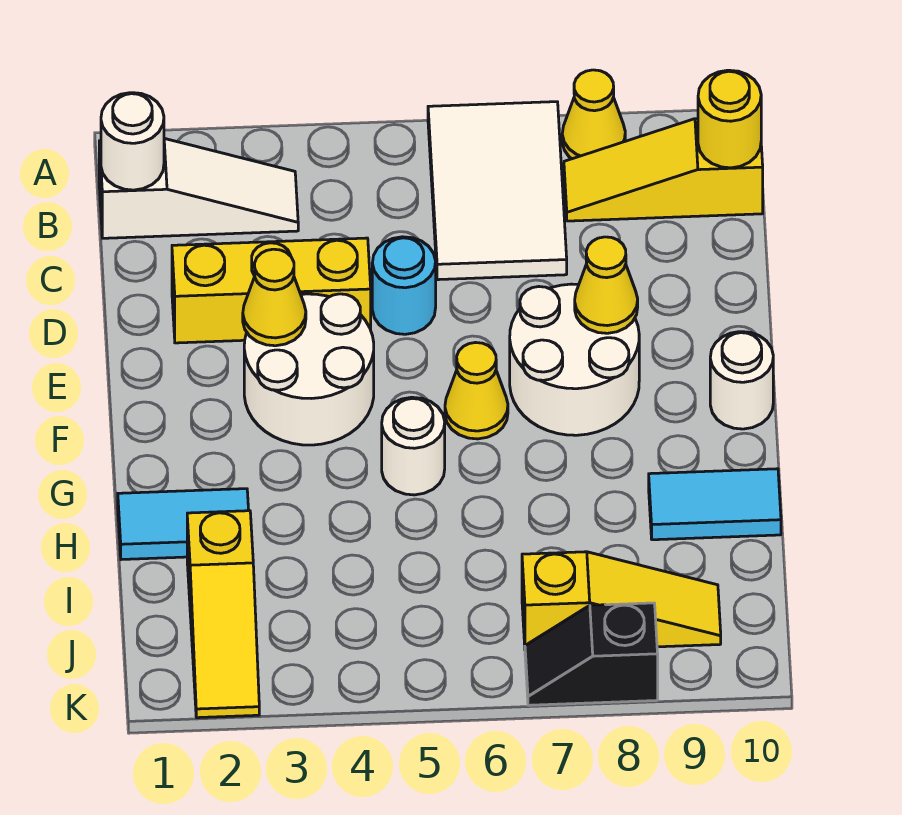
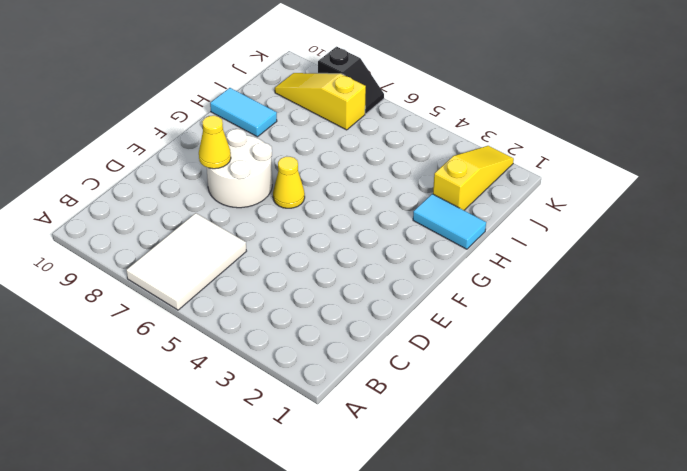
none -> yellow cone A8 level 1
none -> white slope B1:B3 level 1 top 1
none -> yellow slope B8:B10 level 1 top 10

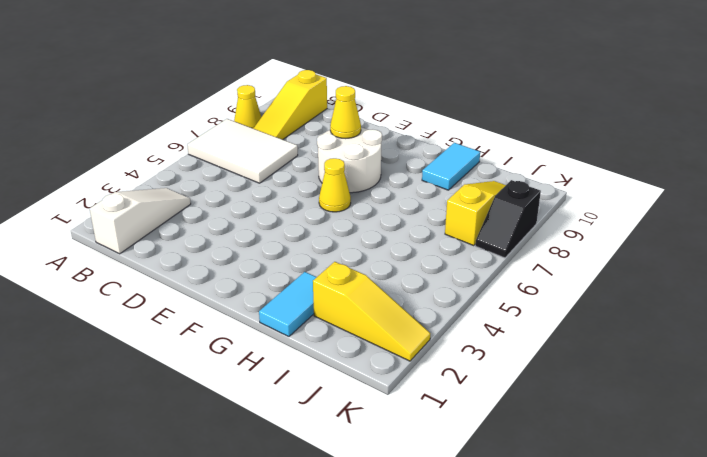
none -> yellow brick D2:D4 level 1
none -> cyan round brick D5 level 1
none -> white round brick E3:F4 level 1

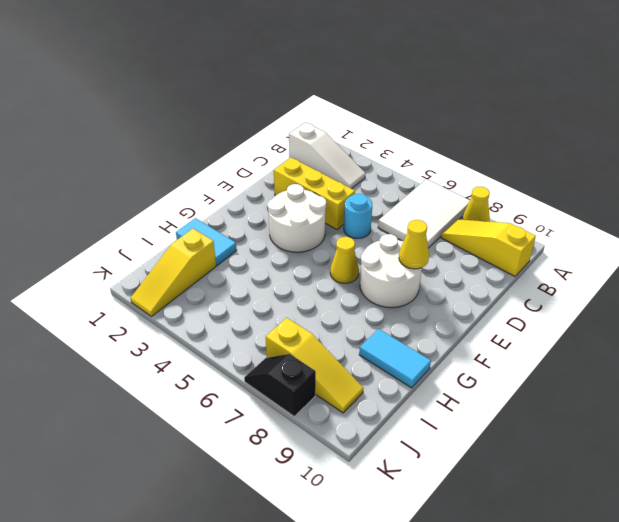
none -> white round brick F10 level 1
none -> white round brick G5 level 1
none -> white round brick B1 level 2

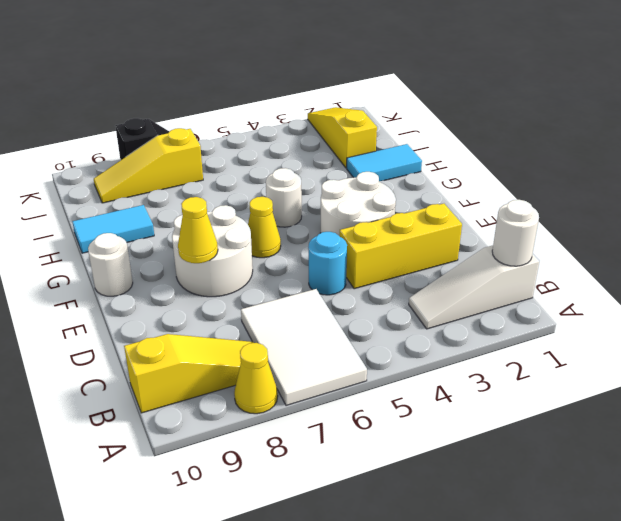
none -> yellow round brick B10 level 2
none -> yellow cone E3 level 2

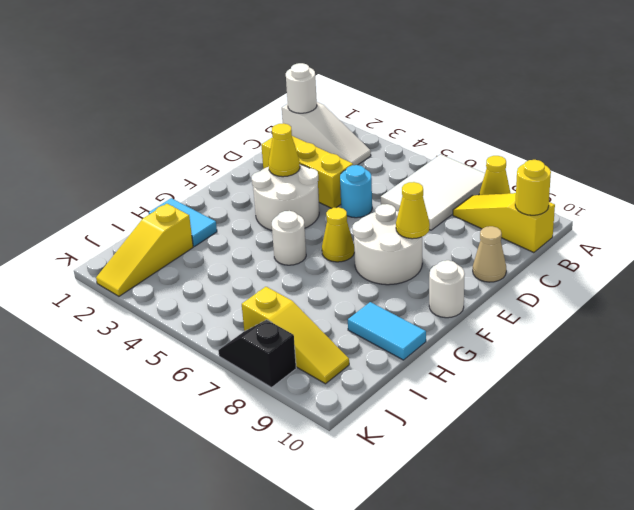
tan cone D10 level 1 -> none

